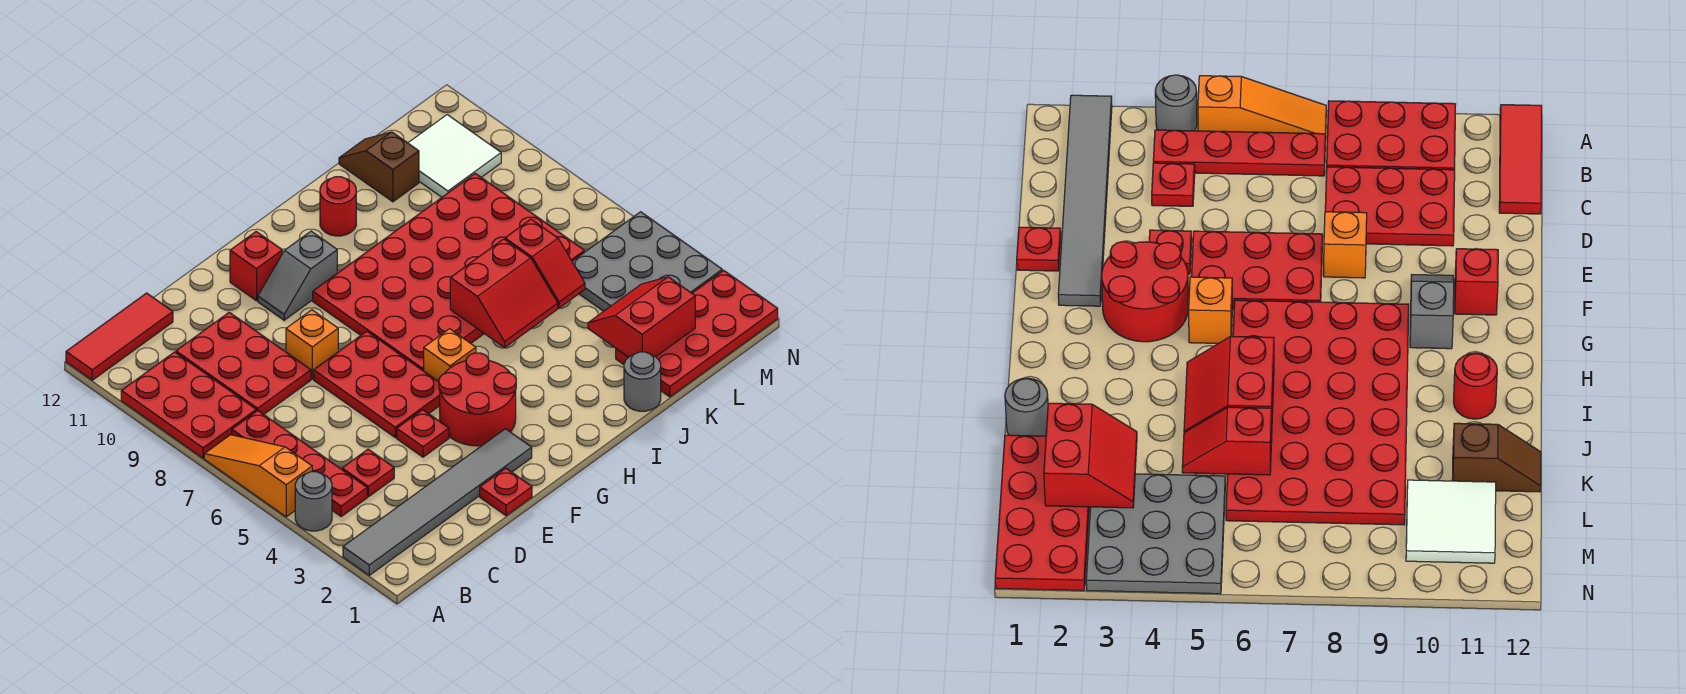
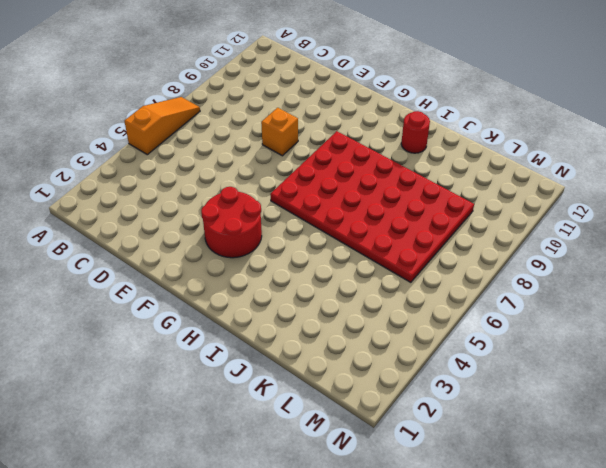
none -> grey tile A2:F2 level 1
none -> grey round brick A4 level 1
none -> red plate A8:B10 level 1

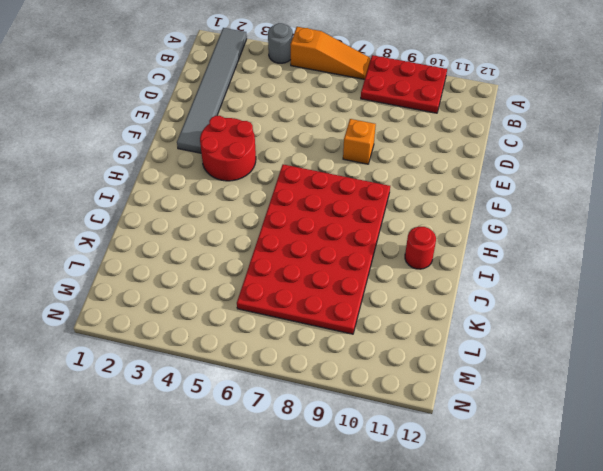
none -> red tile A12:C12 level 1
none -> red plate B4:B7 level 1
none -> red plate C4 level 1

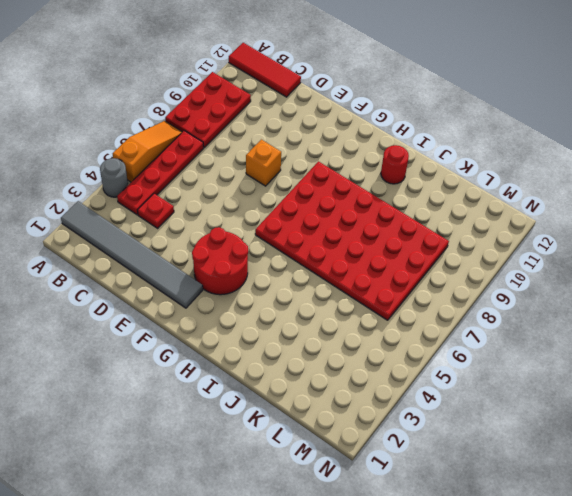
none -> red plate C8:D10 level 1
none -> red plate E1 level 1
none -> red plate E4 level 1

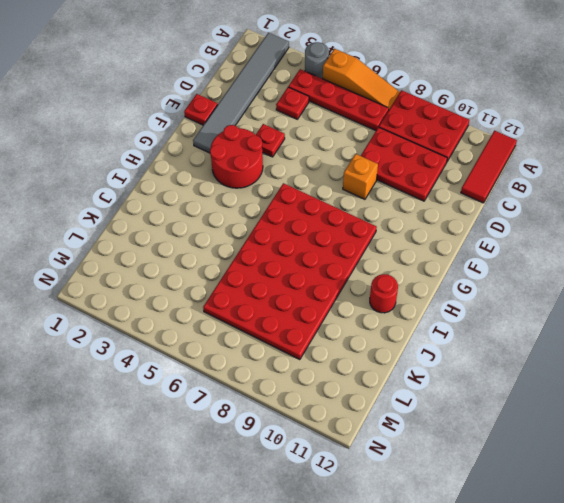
none -> red plate E5:F7 level 1
none -> grey slope F10:G10 level 1 top G
none -> red brick F11 level 1

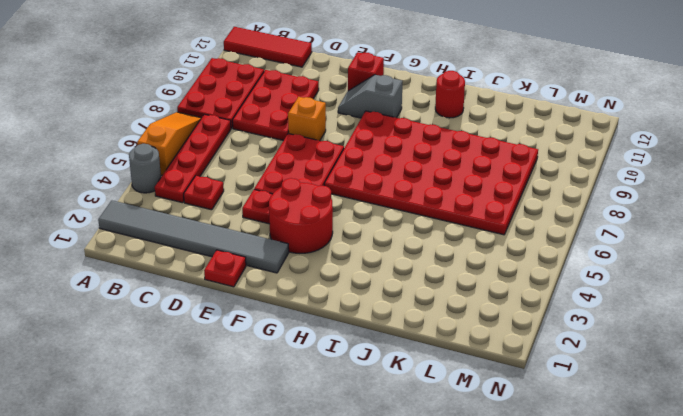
none -> orange brick G5 level 1
none -> grey round brick J1 level 1
none -> red plate K1:N2 level 1

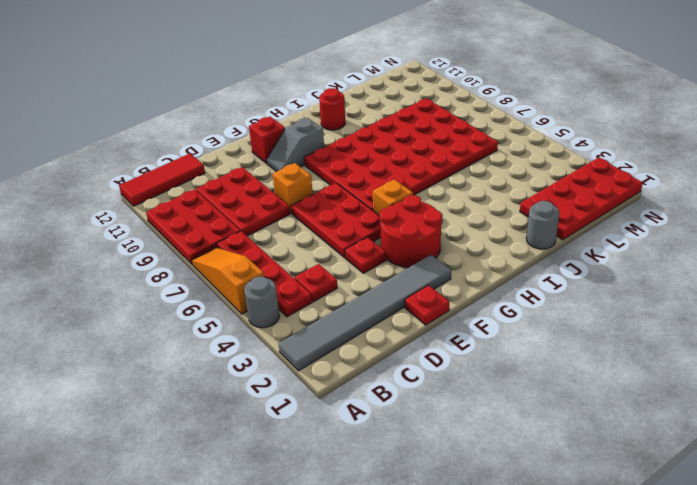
none -> brown slope K11:K12 level 1 top 11
none -> grey plate L3:N5 level 1
none -> white tile L10:M11 level 1

